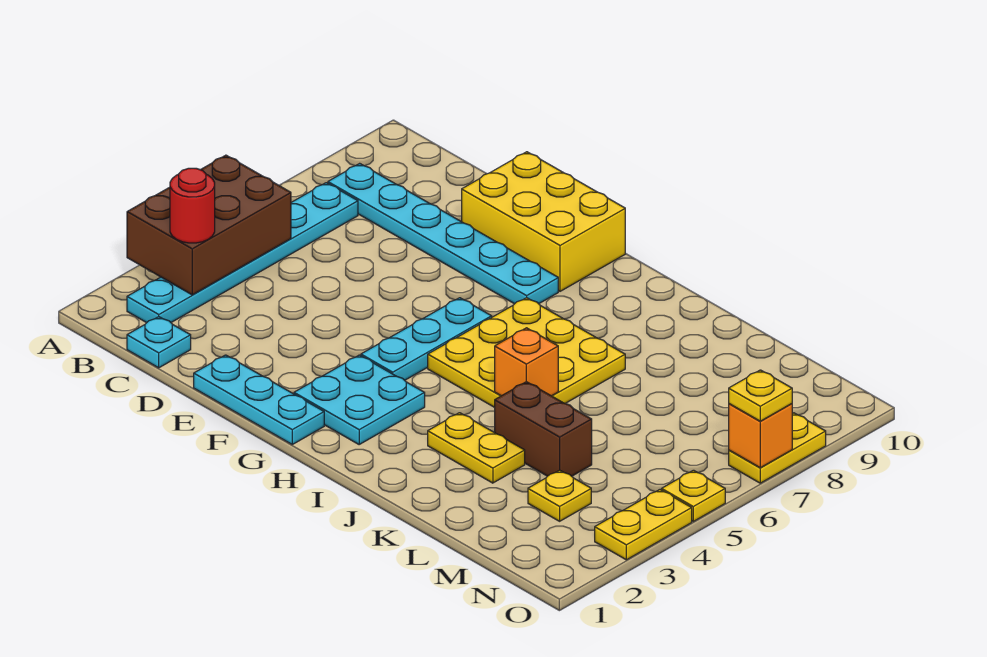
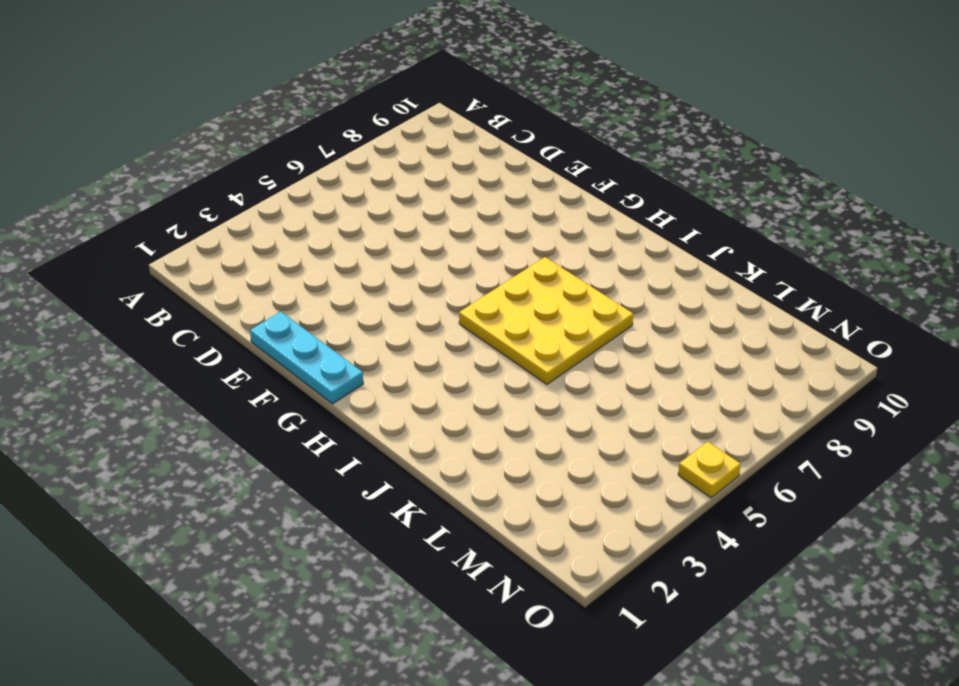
none -> cyan plate B2:B7 level 1
none -> cyan plate B8:G8 level 1
none -> cyan plate C1 level 1

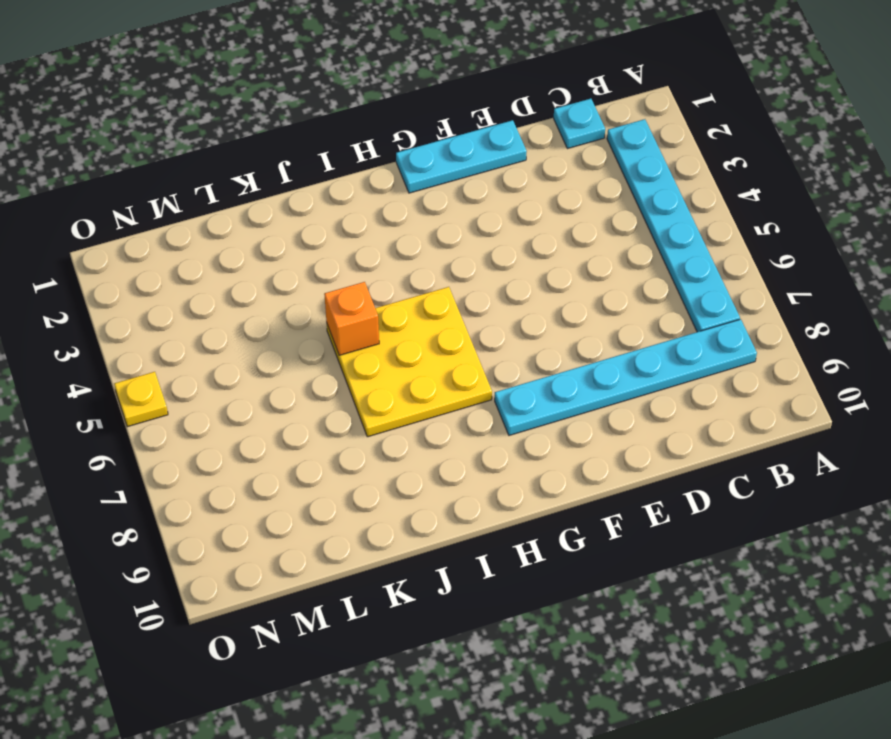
none -> yellow brick E9:G10 level 1
none -> cyan plate G2:H3 level 1
none -> cyan plate G4:G6 level 1

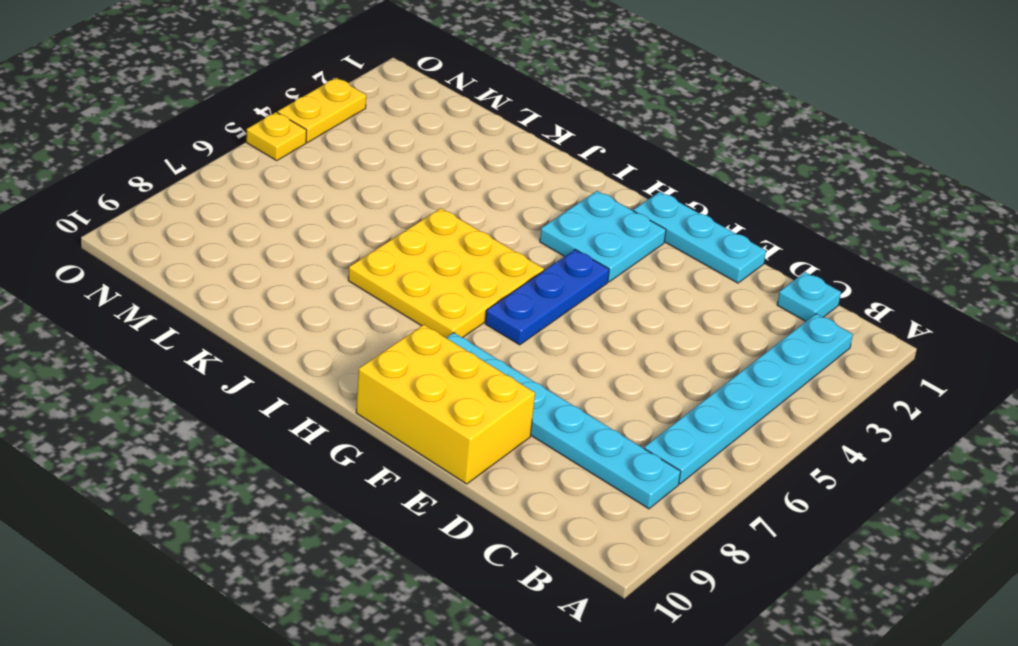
blue plate G4:G6 level 1 -> cyan plate G4:G6 level 1
none -> yellow plate J3:K3 level 1
none -> brown brick K4:L4 level 1
none -> yellow plate M3 level 1

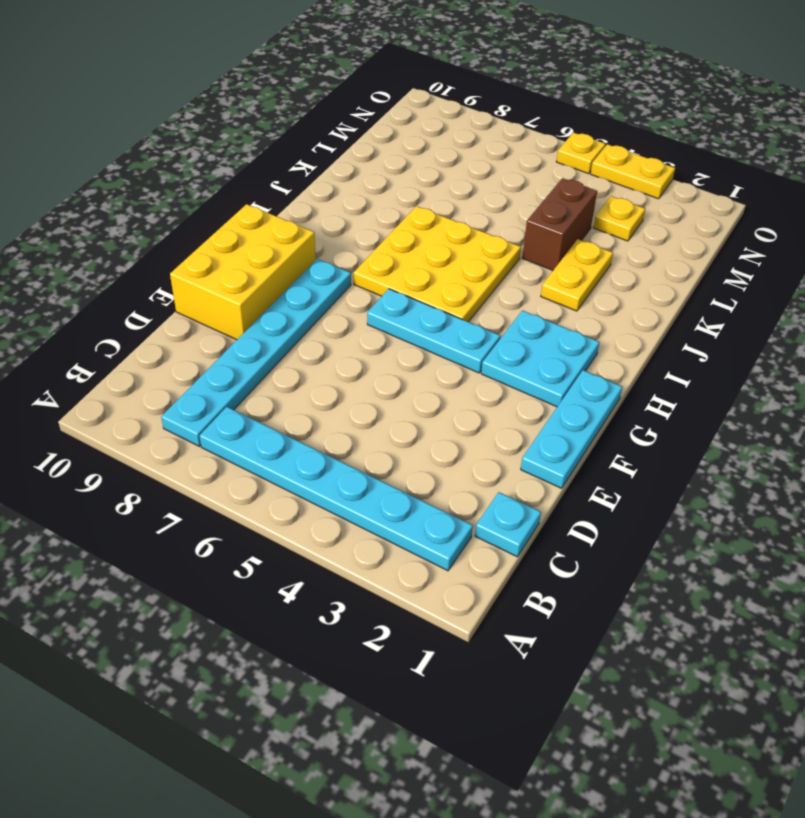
none -> yellow plate O7:O8 level 1
none -> brown brick A3:B5 level 2
none -> orange brick J5 level 2

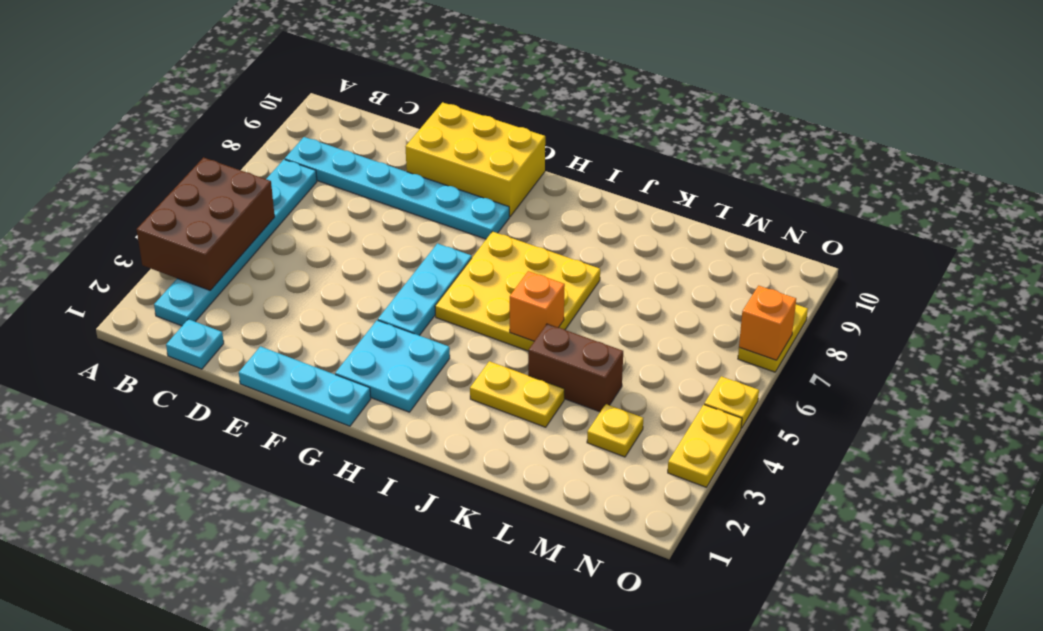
none -> red round brick B3 level 3
none -> yellow plate O7 level 3

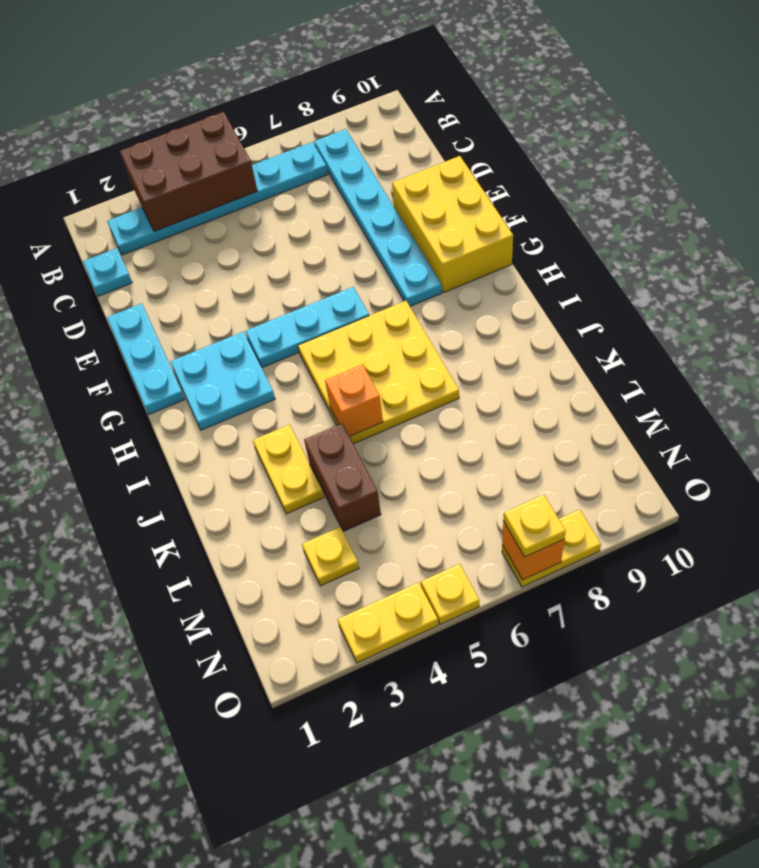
none -> red round brick B3 level 3

